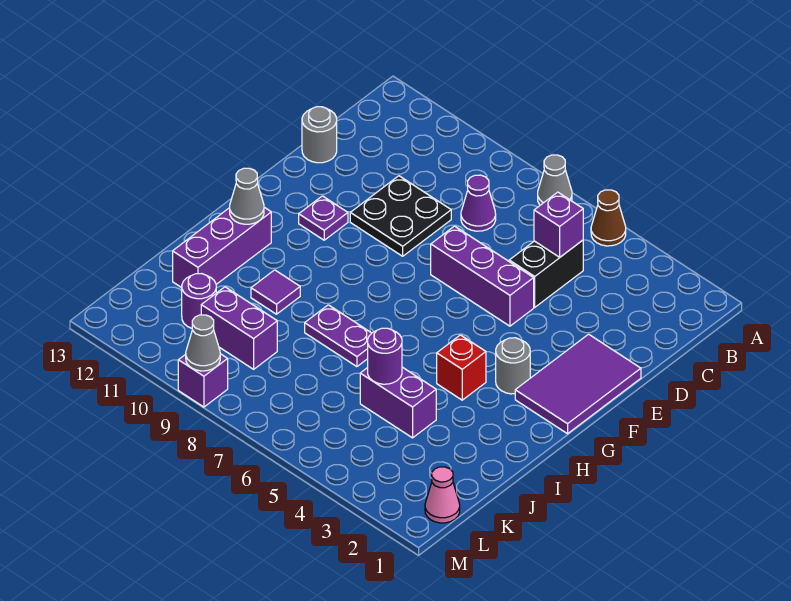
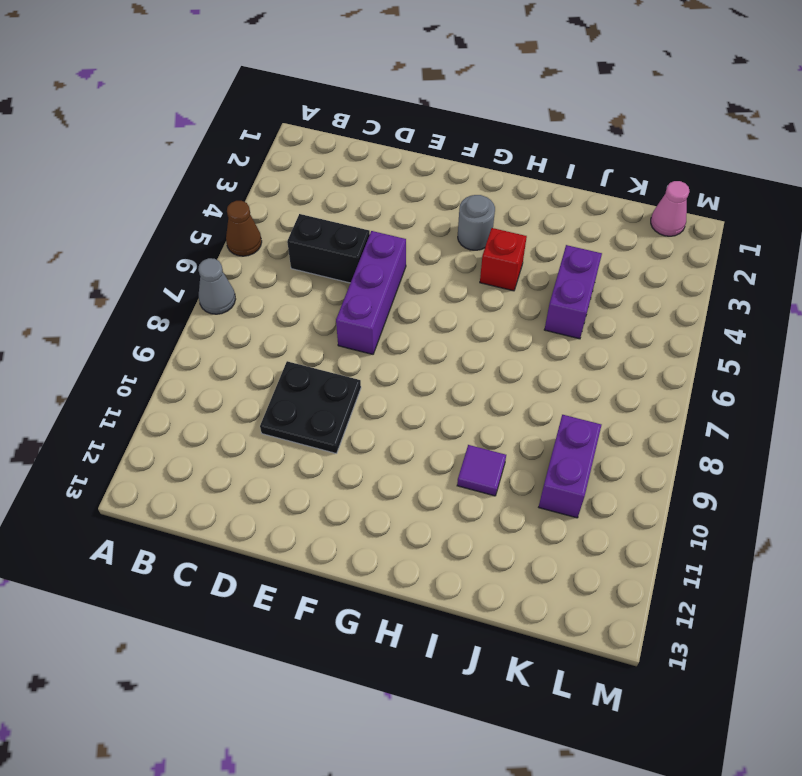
none -> purple cone C8 level 1
none -> grey round brick D13 level 1
none -> purple tile E1:G2 level 1

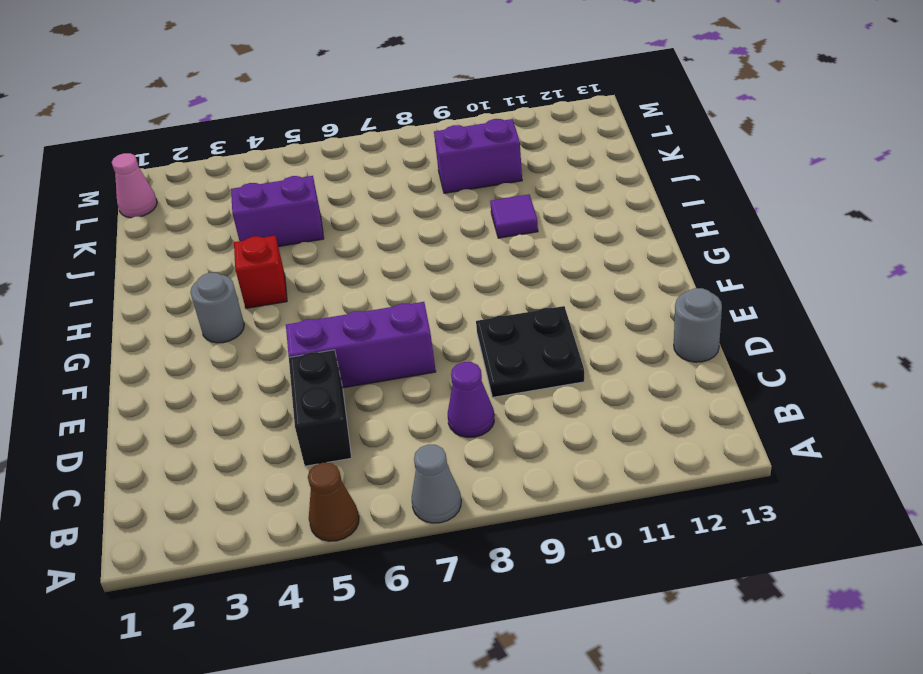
none -> purple tile E1:G2 level 1
none -> purple plate F11 level 1
none -> purple brick H12:J12 level 1

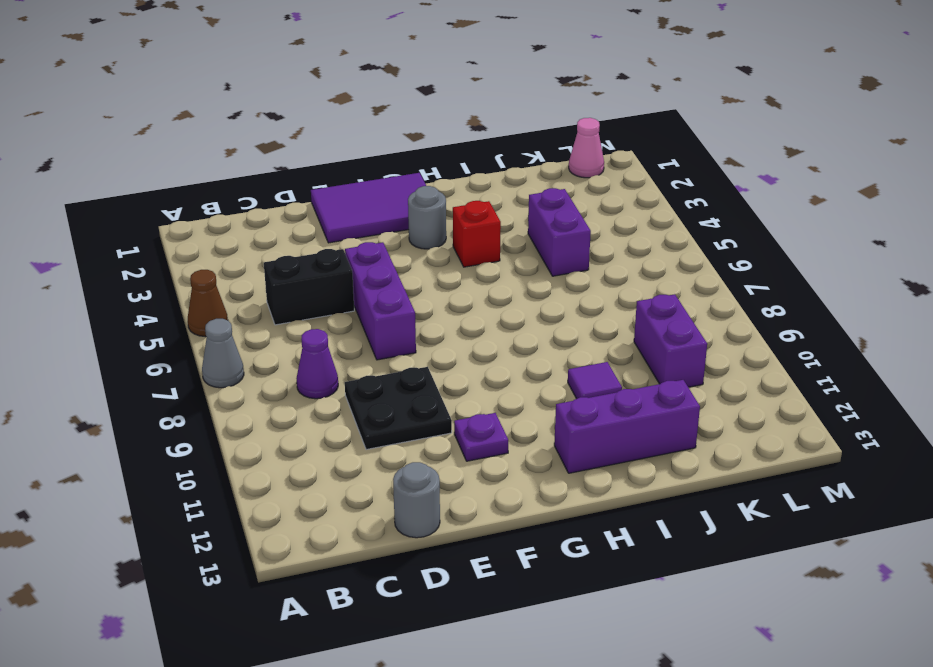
none -> purple plate I7:I8 level 1
none -> purple round brick K11 level 1
none -> purple brick M9 level 1

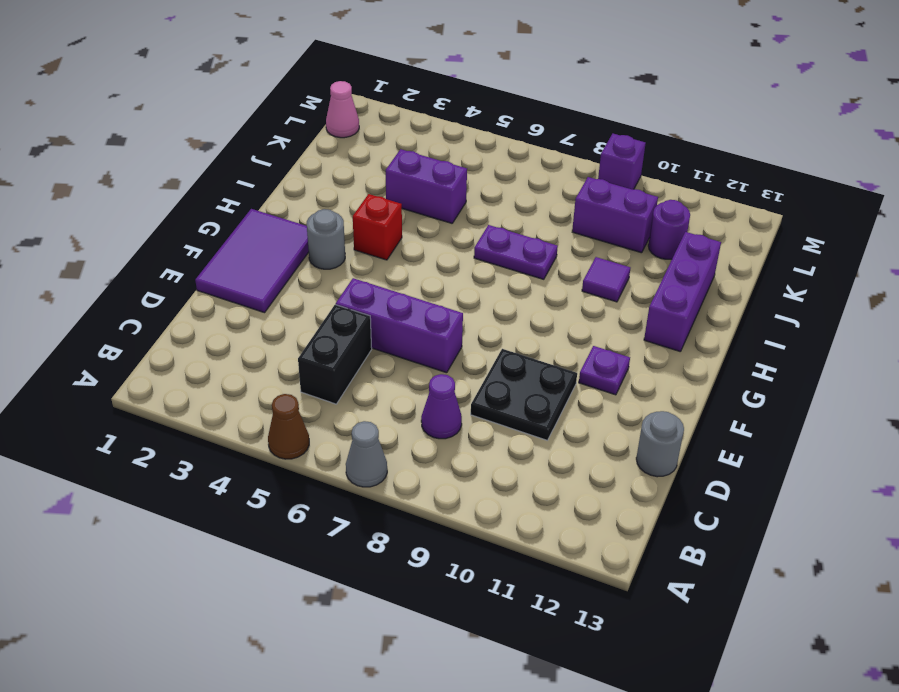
none -> purple brick C5 level 2
none -> grey cone H12 level 2
none -> purple round brick J5 level 2

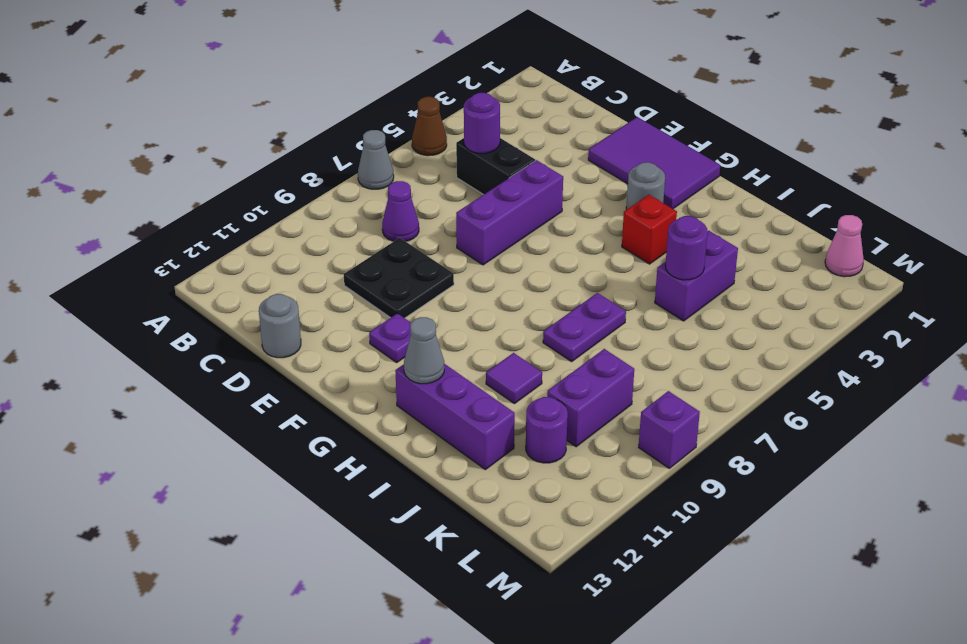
purple round brick C5 level 2 -> purple brick C5 level 2
none -> grey cone M9 level 2

